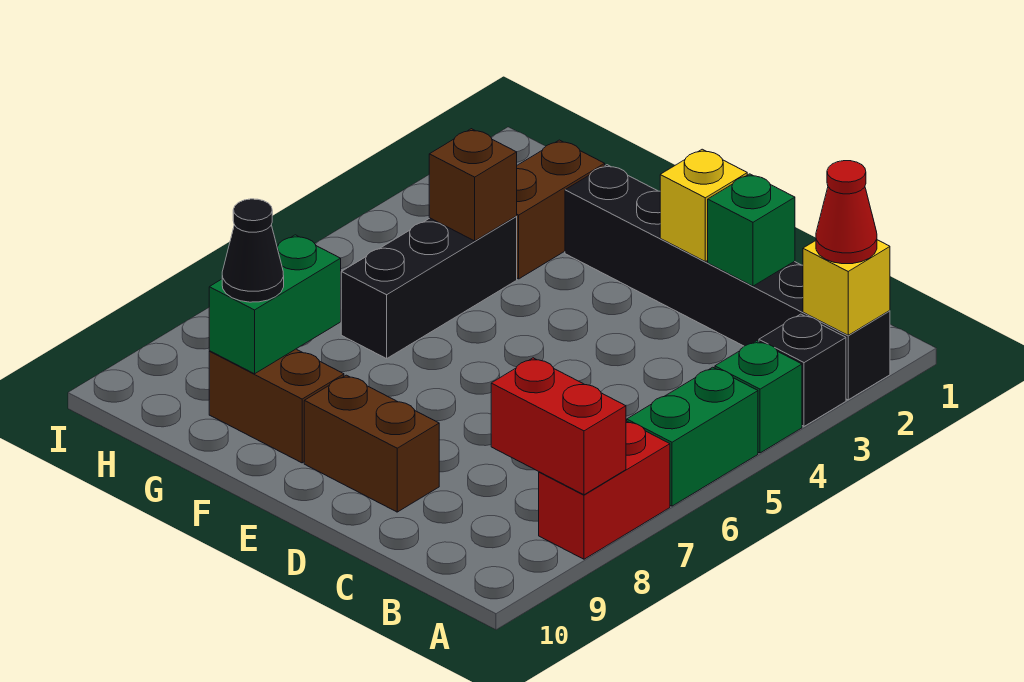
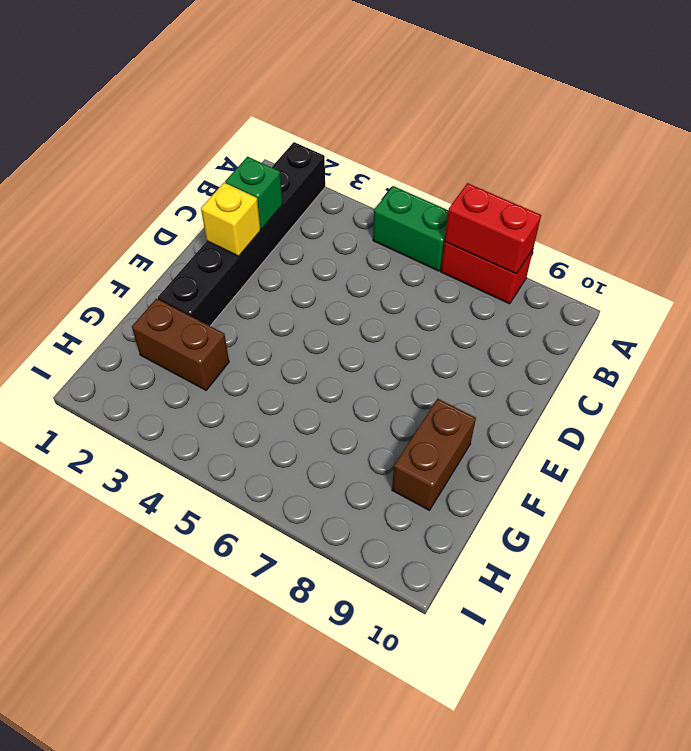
red brick A7:A8 level 2 -> red brick A8:B8 level 2
none -> black brick A3 level 1
none -> green brick A4 level 1
none -> brown brick D9:E9 level 1

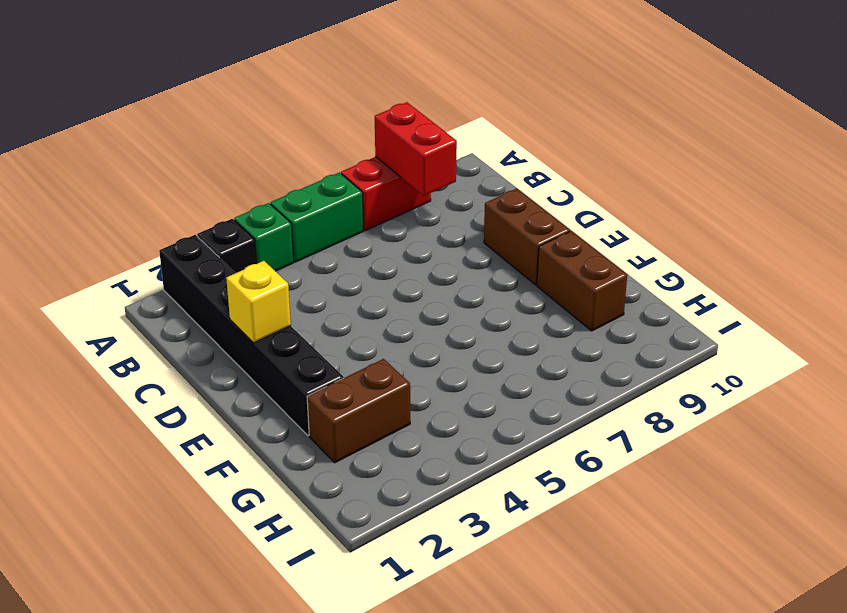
none -> black brick G4:G6 level 1
none -> yellow brick A2 level 2
none -> green brick C2 level 2

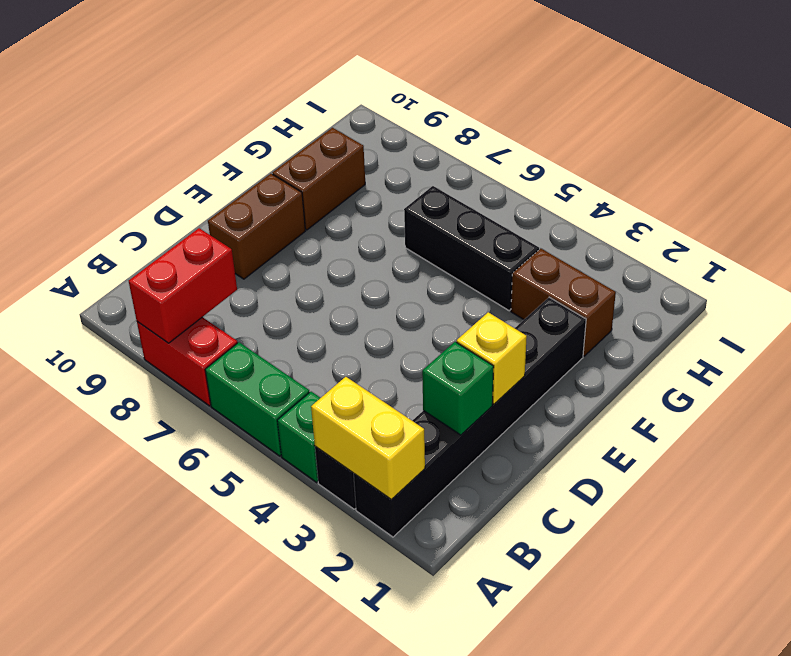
yellow brick A2:A3 level 2 -> yellow brick A2 level 2
none -> brown brick G4 level 2
none -> green brick G8:G9 level 2
none -> red cone A2 level 3

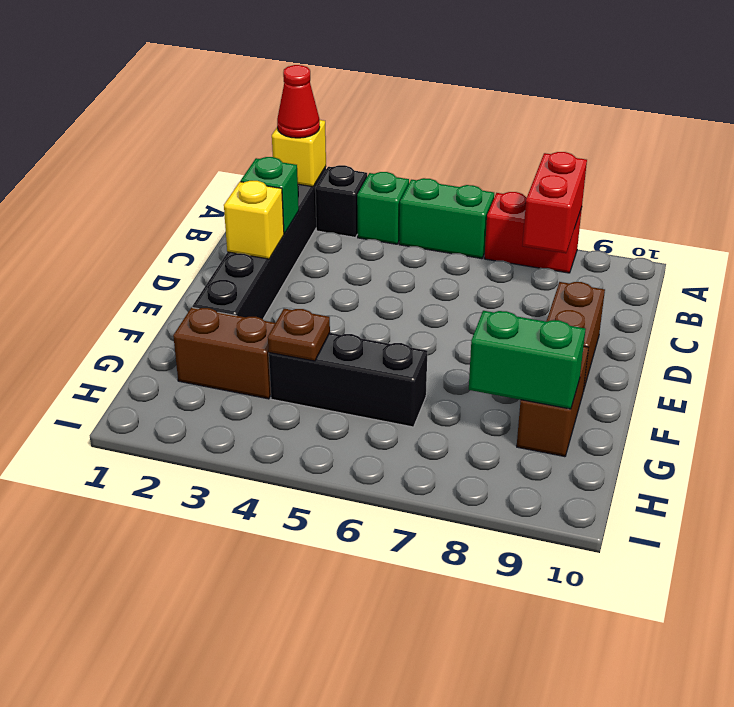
brown plate G4 level 2 -> brown brick G4 level 2
none -> black cone G9 level 3

